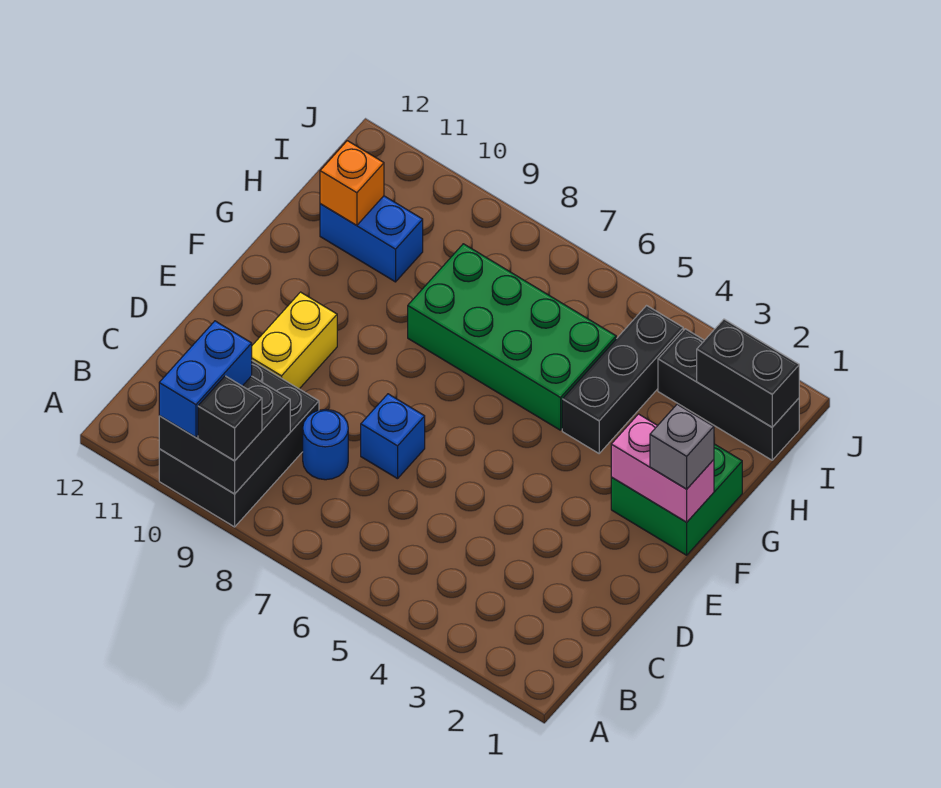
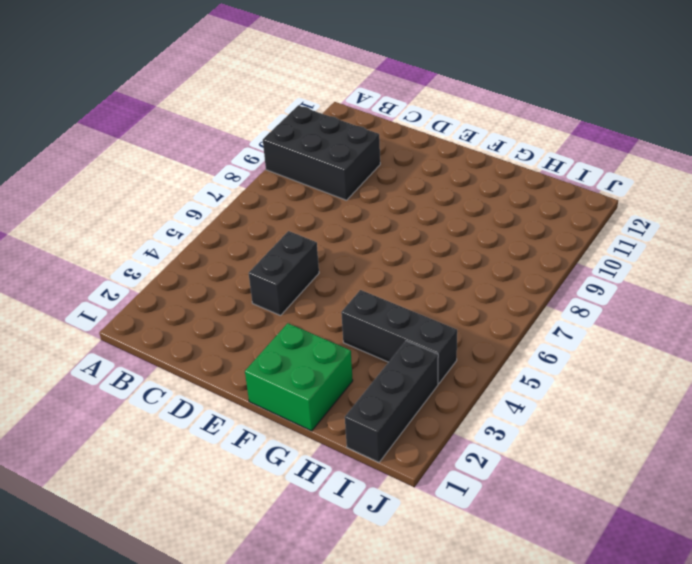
black brick D4:D5 level 1 -> black brick I1:I2 level 2
none -> blue round brick C8 level 1
none -> blue brick D7 level 1
none -> yellow brick D10:E10 level 1

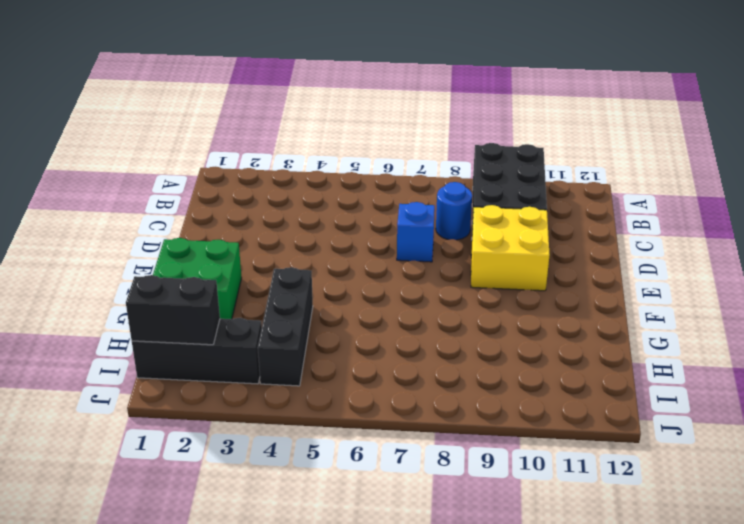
yellow brick D9:E10 level 1 -> yellow brick D10:E10 level 1
none -> green brick G5:H8 level 1
none -> blue brick H10:H11 level 1
none -> black brick A9:B10 level 2

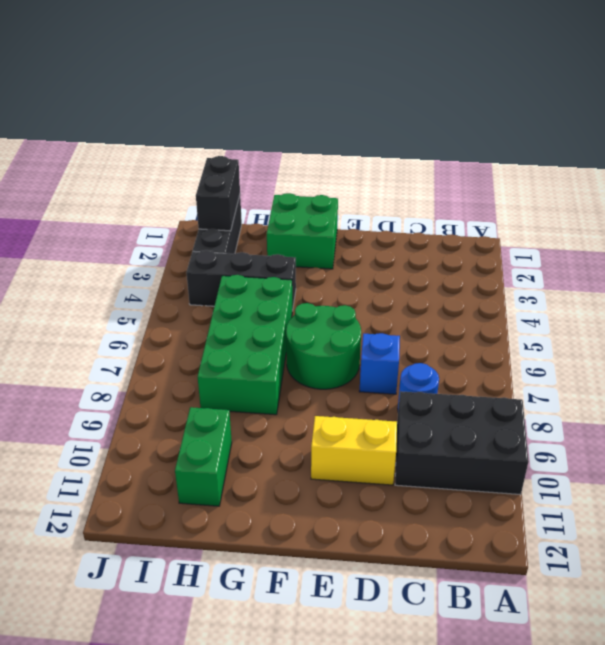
green round brick E6:F7 level 1 -> none
green brick H10:H11 level 1 -> blue brick H10:H11 level 1
none -> black brick A9:B10 level 2
none -> pink brick F1:F2 level 2
none -> orange brick H11 level 2

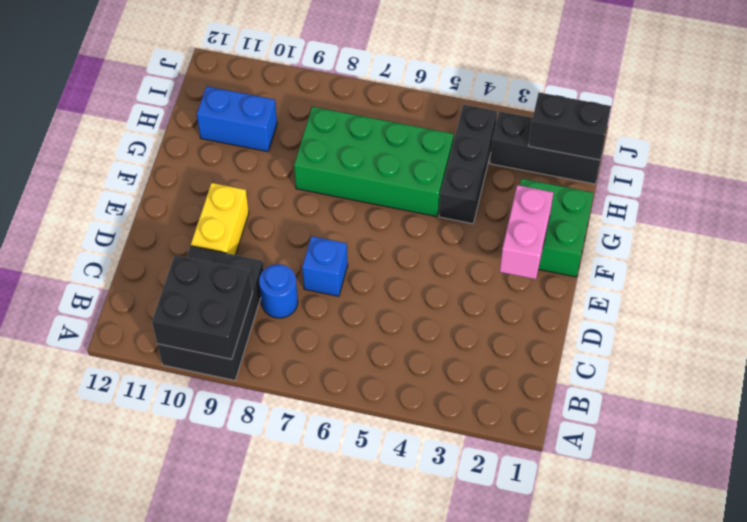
pink brick E2:F2 level 2 -> pink brick F1:F2 level 2
none -> orange brick H11 level 2
none -> black brick A9 level 3
none -> blue brick A10:B10 level 3

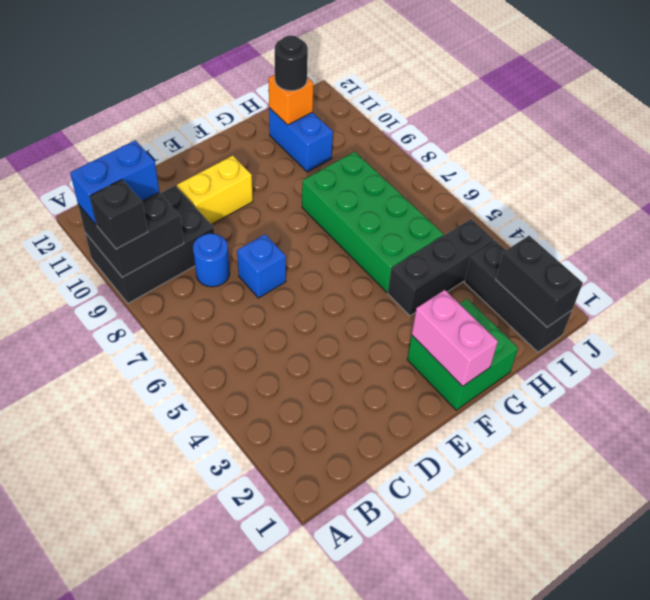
black round brick H11 level 3 -> none
none -> grey brick F1 level 3

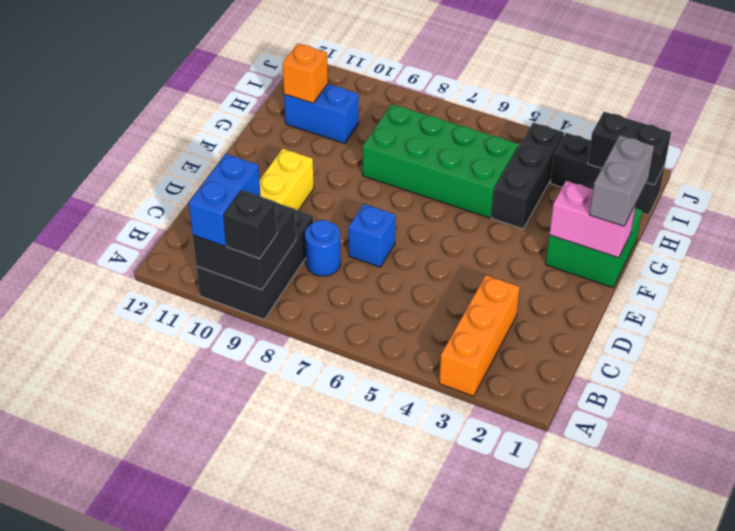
orange brick A3:C3 level 1 -> none
grey brick F1:G1 level 3 -> grey brick F1 level 3

